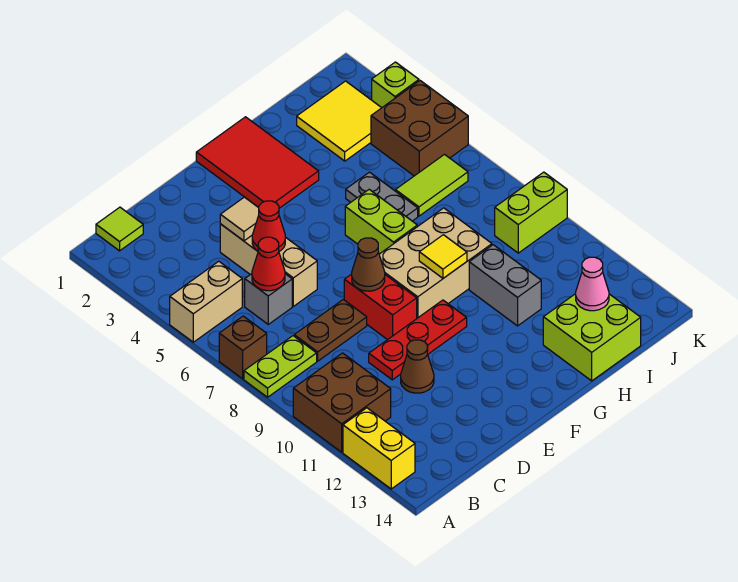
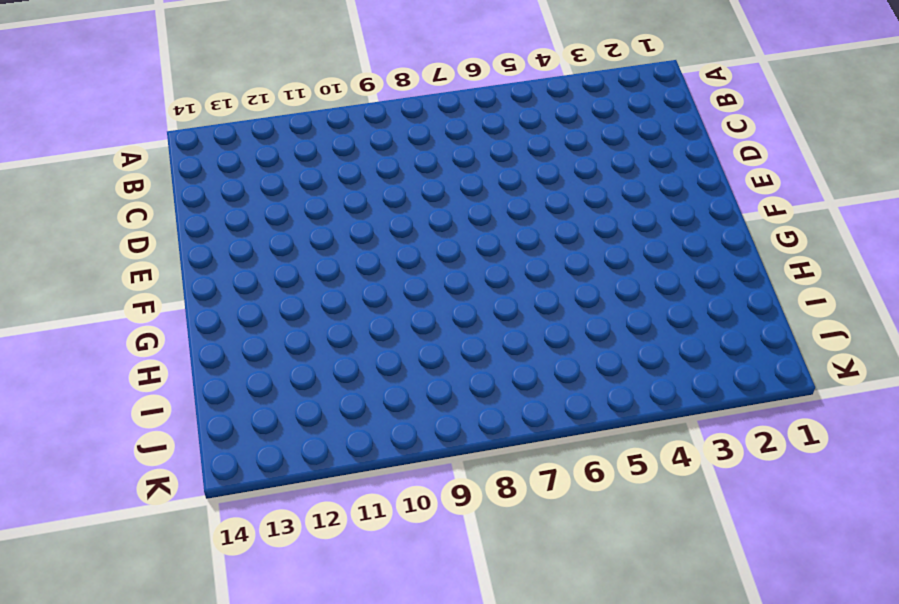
none -> tan brick A5:B5 level 1
none -> brown brick A7 level 1
none -> lime plate A8:B8 level 1

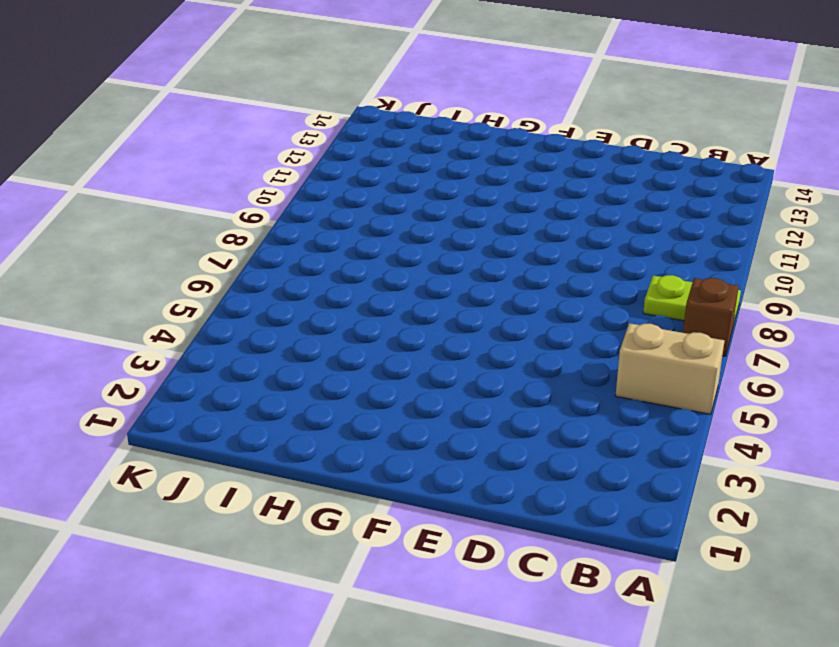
none -> brown brick A10:B11 level 1
none -> yellow brick A12:A13 level 1
none -> lime tile B1 level 1

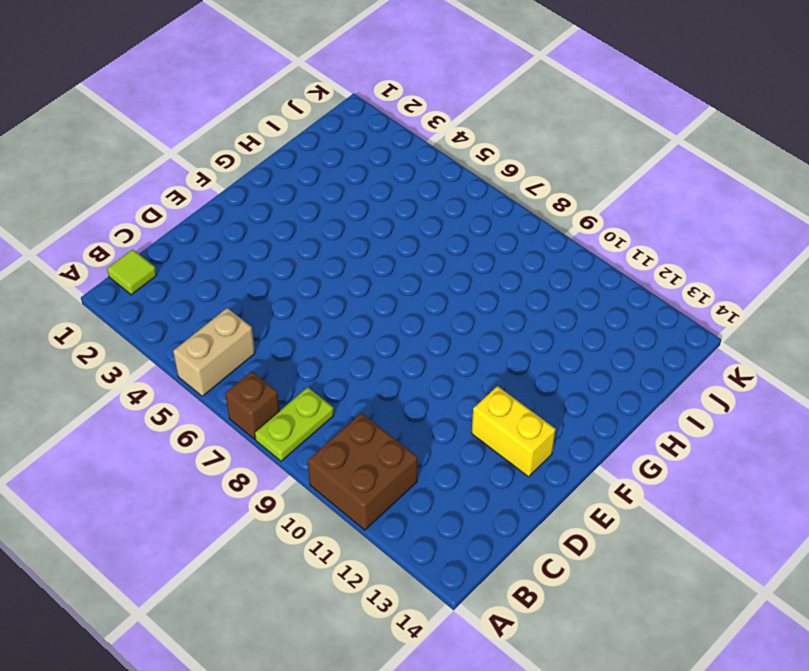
yellow brick E12:E13 level 1 -> yellow brick A12:A13 level 1
none -> grey brick C6 level 1
none -> brown plate C8:D8 level 1
none -> tan brick D4:D6 level 1

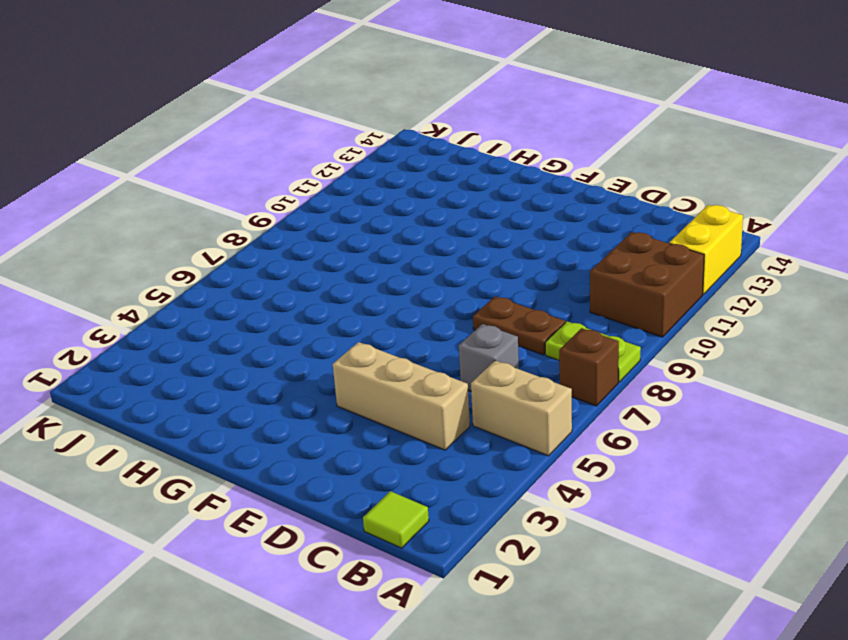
tan brick C4:E4 level 1 -> tan brick D4:D6 level 1
none -> red plate D10:F10 level 1
none -> brown cone D11 level 1
none -> red brick E8:E9 level 1

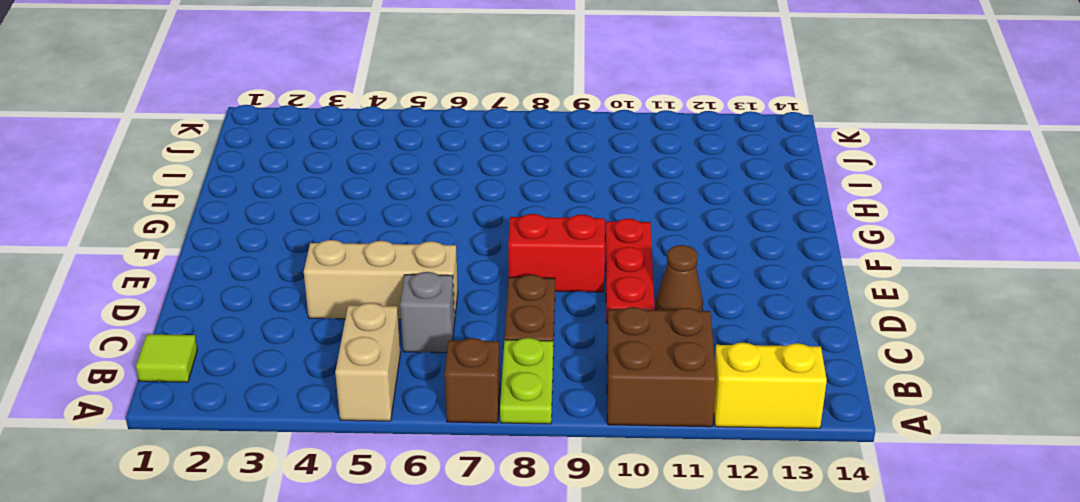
none -> red tile F1:G3 level 1
none -> tan brick F8:H9 level 1
none -> lime brick G6:G7 level 1

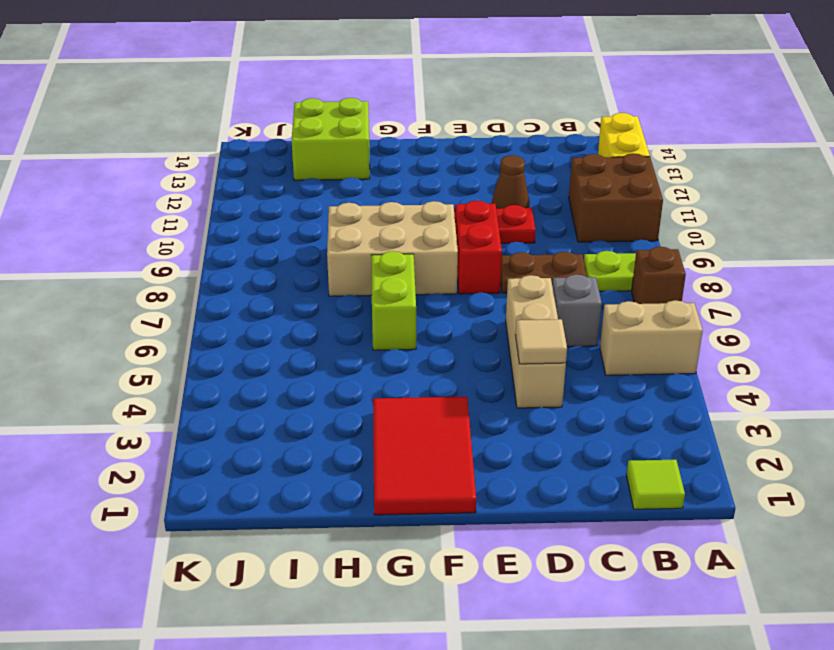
none -> grey plate H5:H6 level 1
none -> grey brick H10:H11 level 1
none -> yellow tile I2:J3 level 1

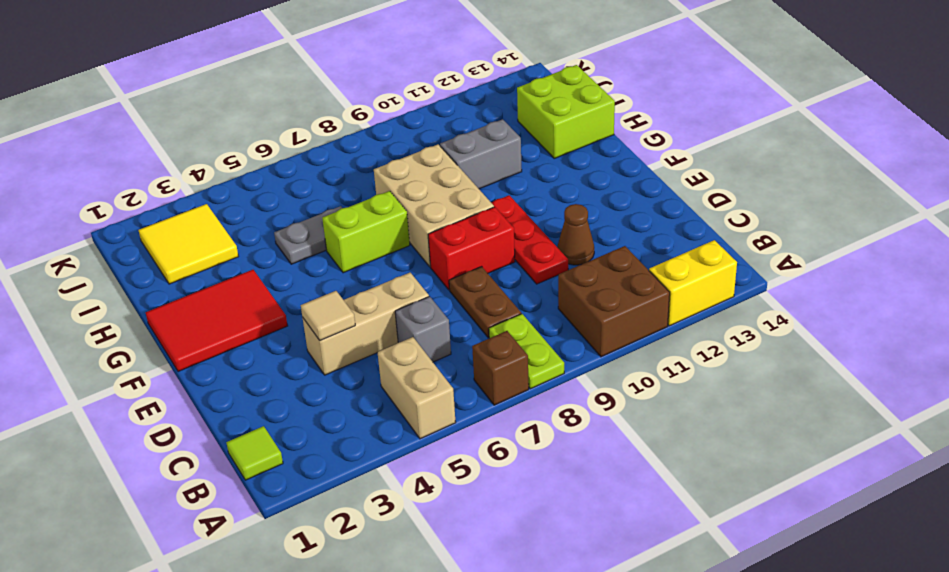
none -> lime tile I6:J6 level 1
none -> brown brick J4:K5 level 1
none -> lime brick J9:K9 level 1

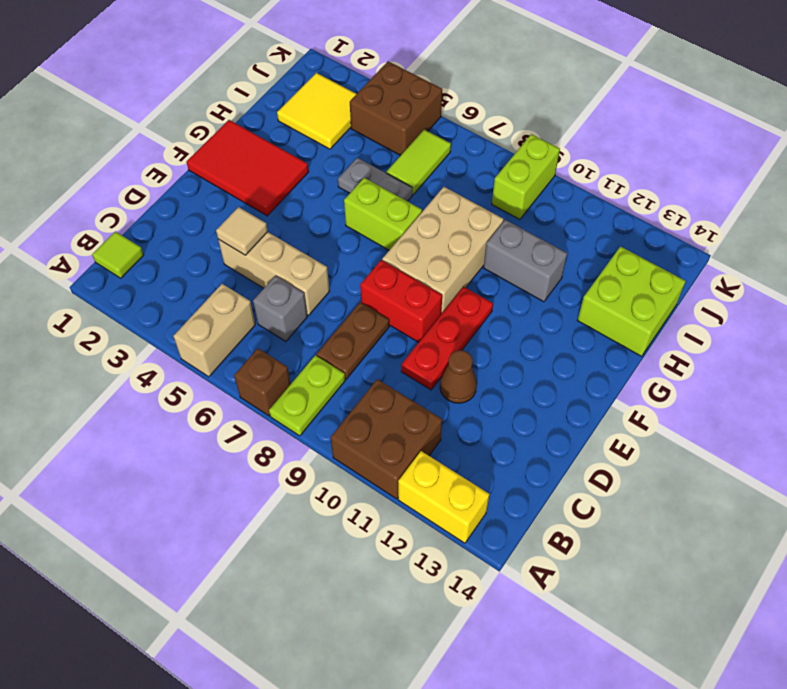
none -> lime brick K3 level 1
none -> red cone C6 level 2
none -> red cone D5 level 2

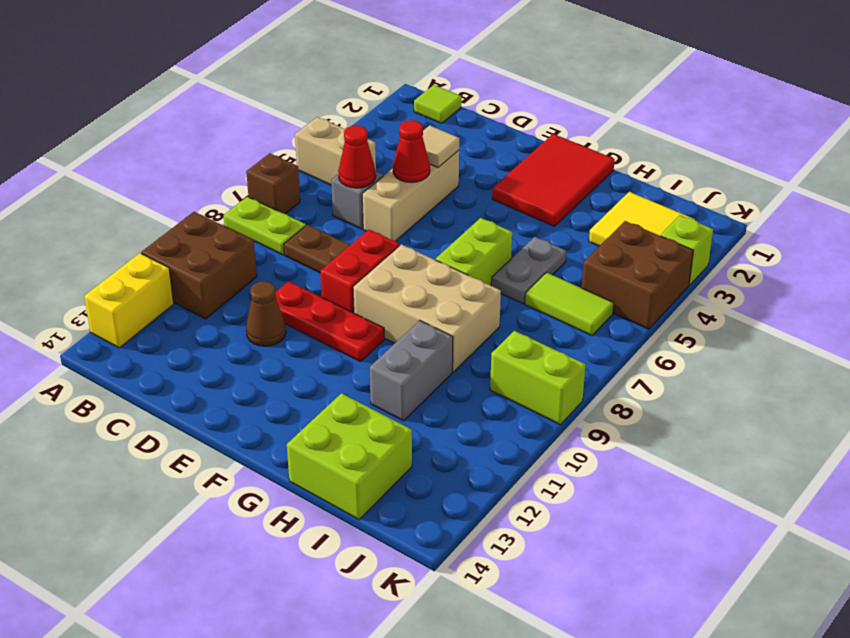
none -> brown cone E8 level 2
none -> yellow tile G9 level 2
none -> pink cone I13 level 2

